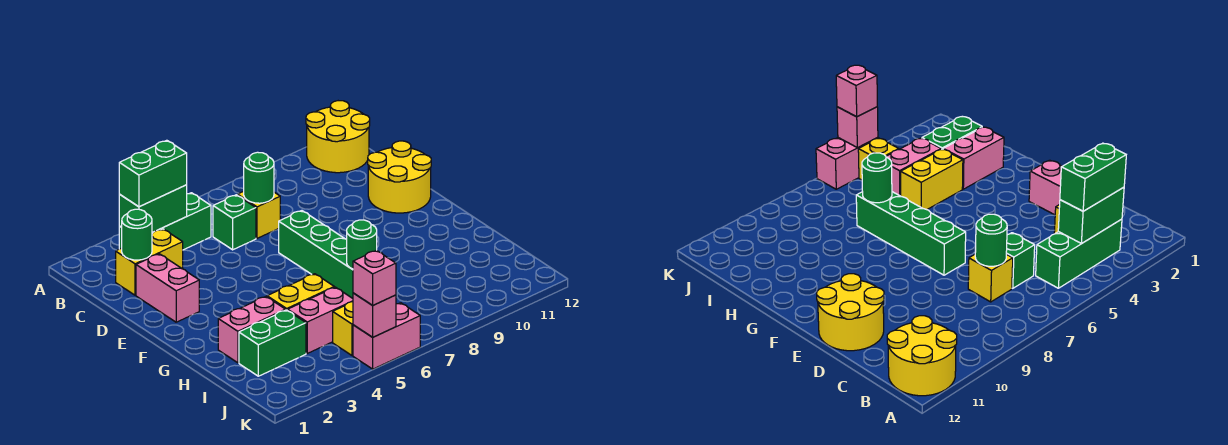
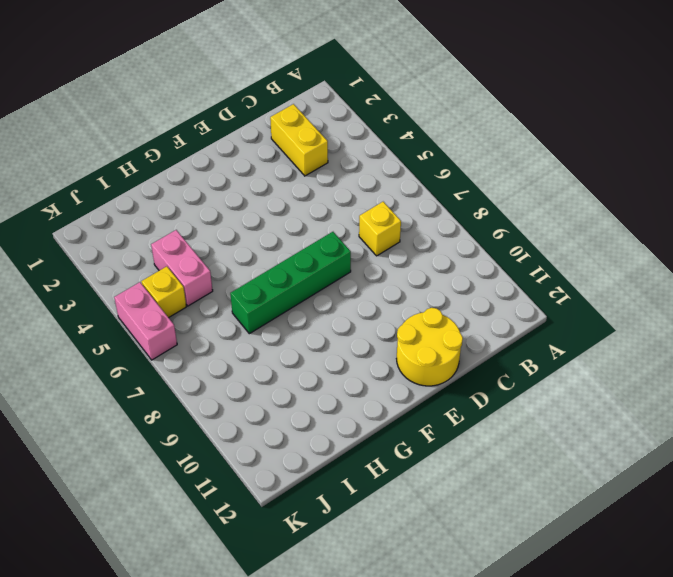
none -> yellow round brick A11:B12 level 1
none -> green brick B3:B5 level 1
none -> green brick C6 level 1

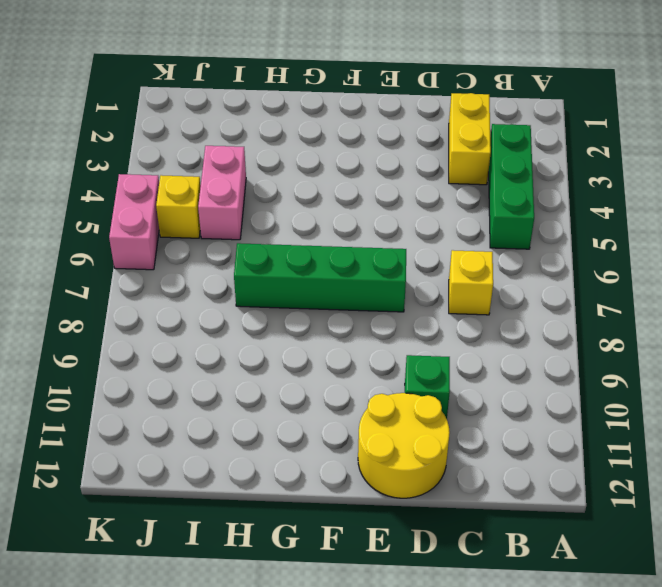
green brick D10 level 1 -> green brick C6 level 1
none -> yellow round brick A11:B12 level 1
none -> pink brick D2:E2 level 1
none -> pink brick H2:H3 level 1

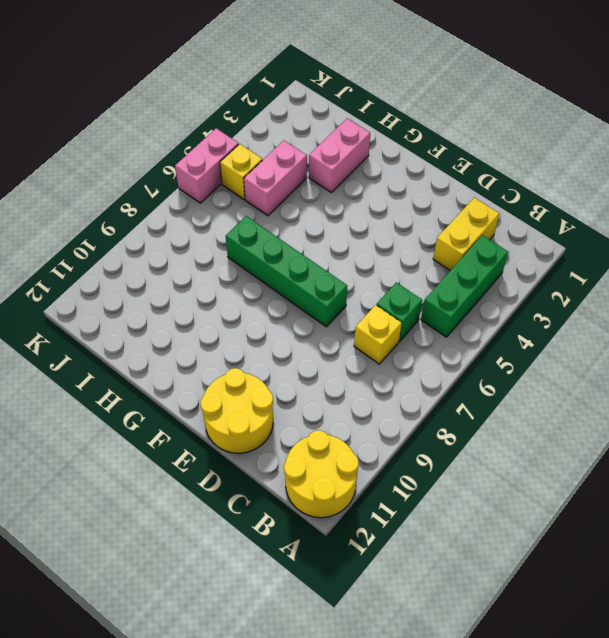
none -> pink brick D2:E2 level 1
none -> yellow brick H4:H5 level 1
none -> green brick I2:I3 level 1

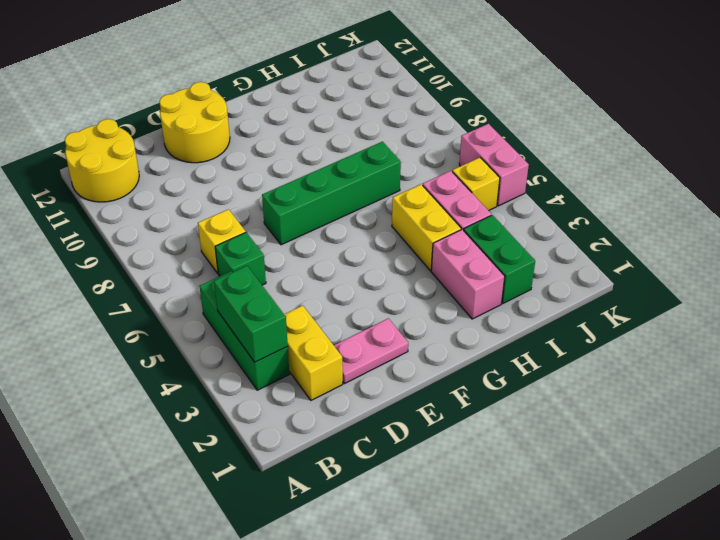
pink plate D2:E2 level 1 -> pink brick D2:E2 level 1
none -> green round brick C2 level 2
none -> green round brick C7 level 2
none -> green round brick H7 level 2

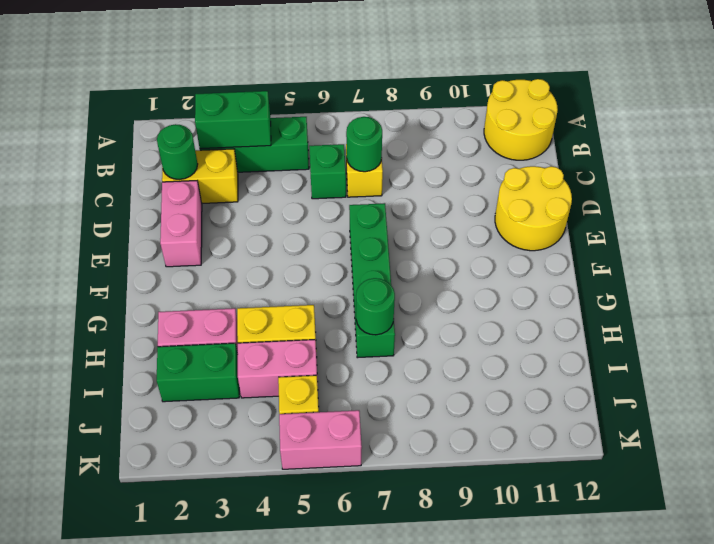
none -> pink brick K5 level 2
none -> green brick B3:B4 level 3
none -> pink brick K5 level 3

